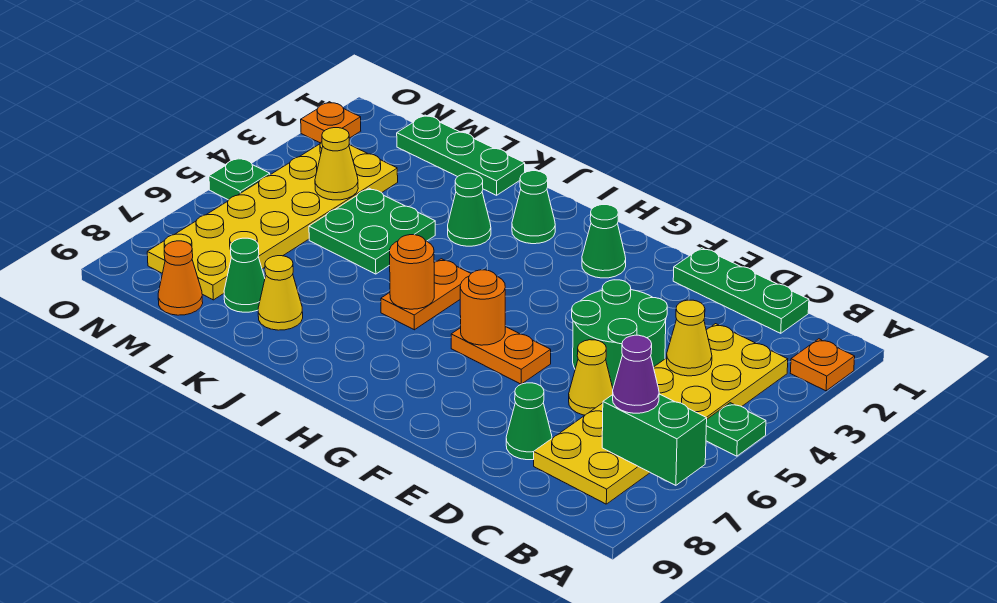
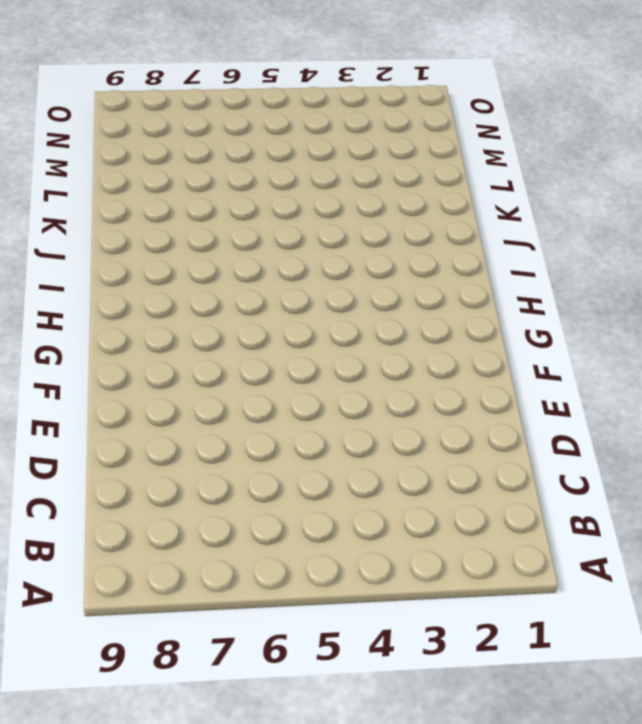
none -> orange plate A2 level 1
none -> green plate A5 level 1
none -> yellow plate B3:C8 level 1

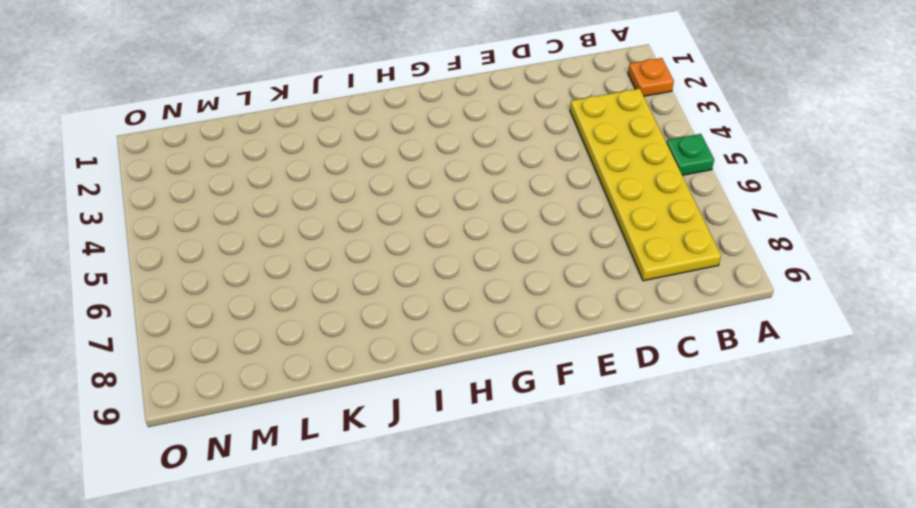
none -> green plate C1:E1 level 1
none -> green round brick D4:E5 level 1
none -> yellow cone D6 level 1

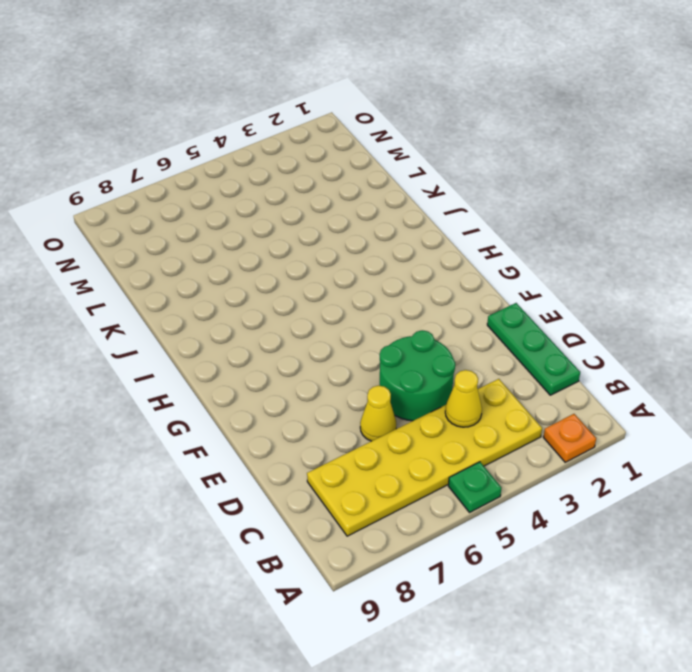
none -> green cone D8 level 1
none -> orange plate F6:G6 level 1
none -> green cone G2 level 1

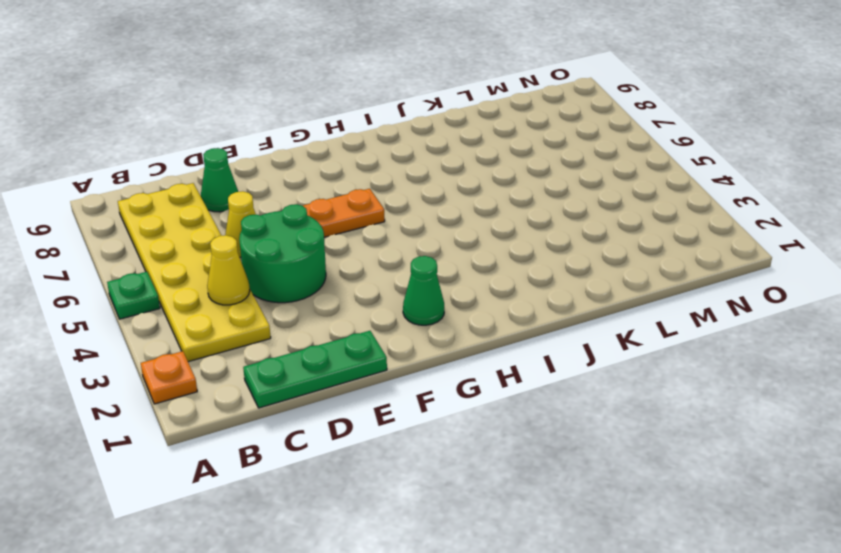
none -> green cone I2 level 1
none -> orange plate I5:I6 level 1
none -> green cone J3 level 1

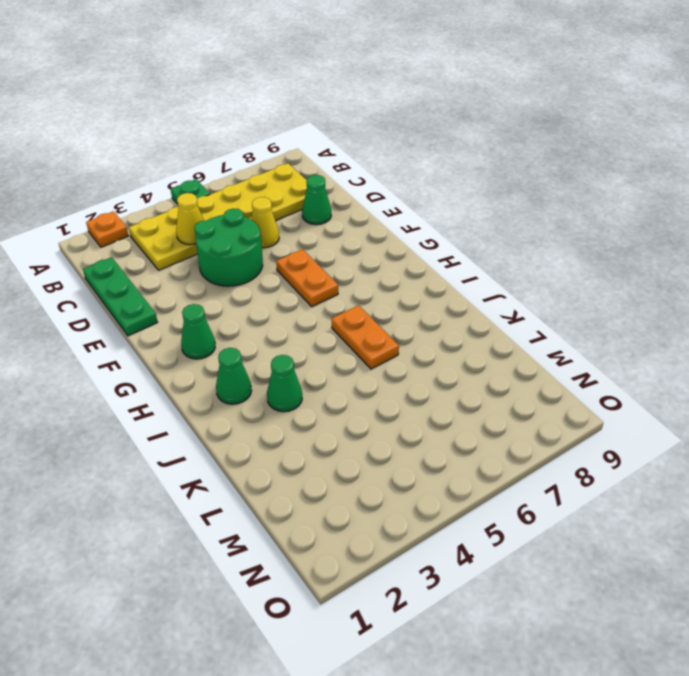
orange plate I6:J6 level 1 -> orange plate I5:I6 level 1
none -> green plate K1:M1 level 1
none -> green plate K4:L5 level 1
none -> yellow cone K8 level 1

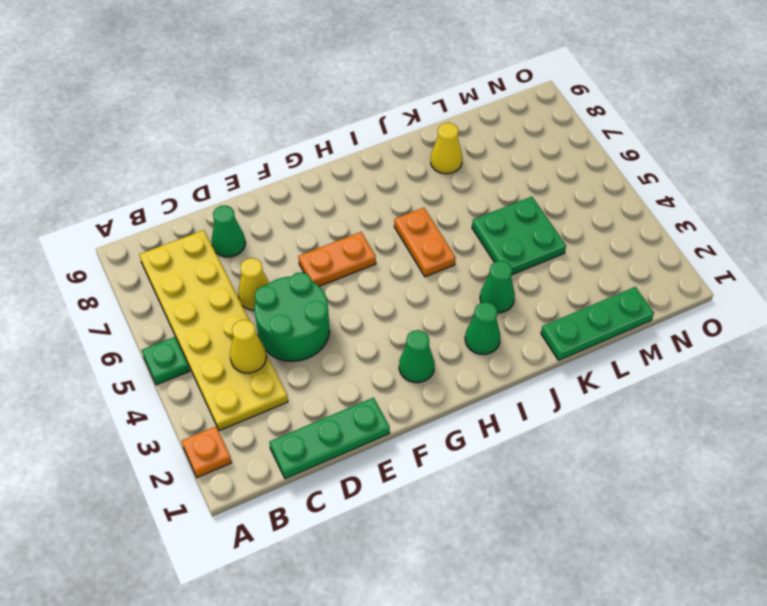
none -> green cone L8 level 1
none -> yellow plate M3:N8 level 1
none -> orange cone M9 level 1

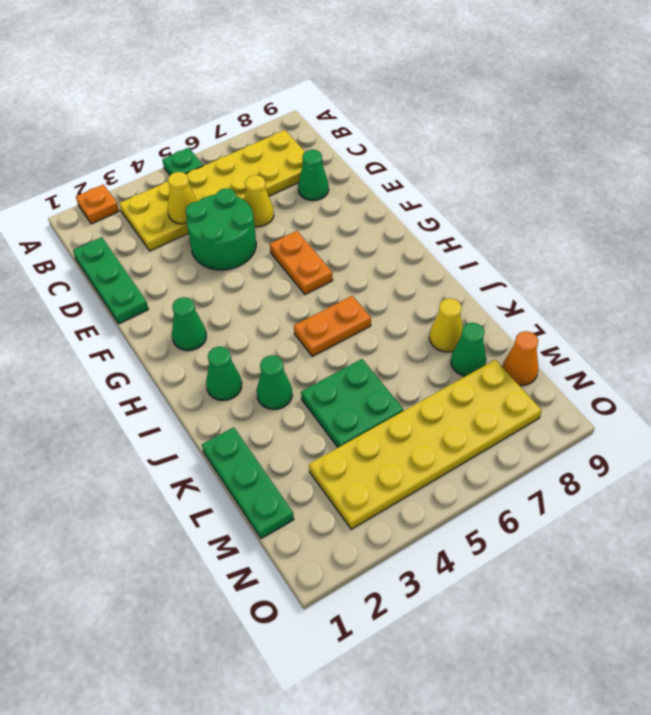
none -> orange plate O2 level 1
none -> green plate O5 level 1
none -> green brick A7:B7 level 2

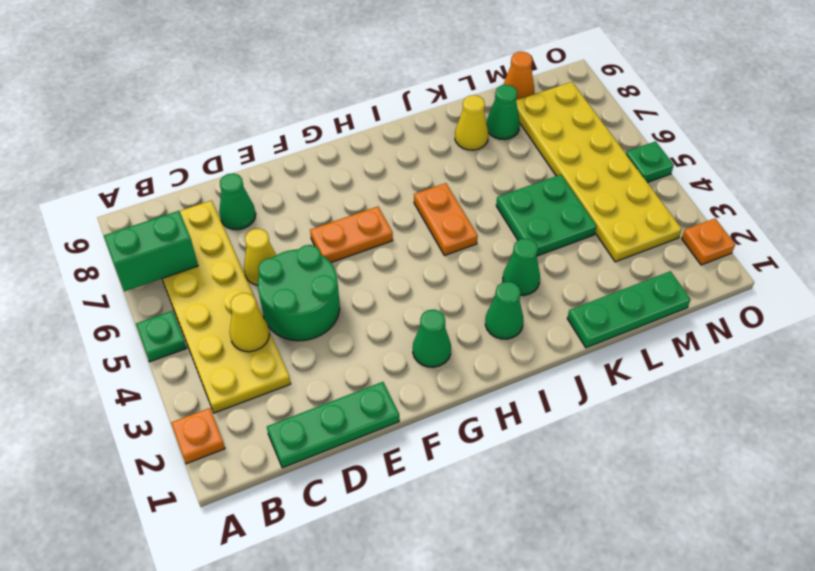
none -> orange round brick G6 level 2
none -> orange round brick I6 level 2
none -> yellow cone M4 level 2

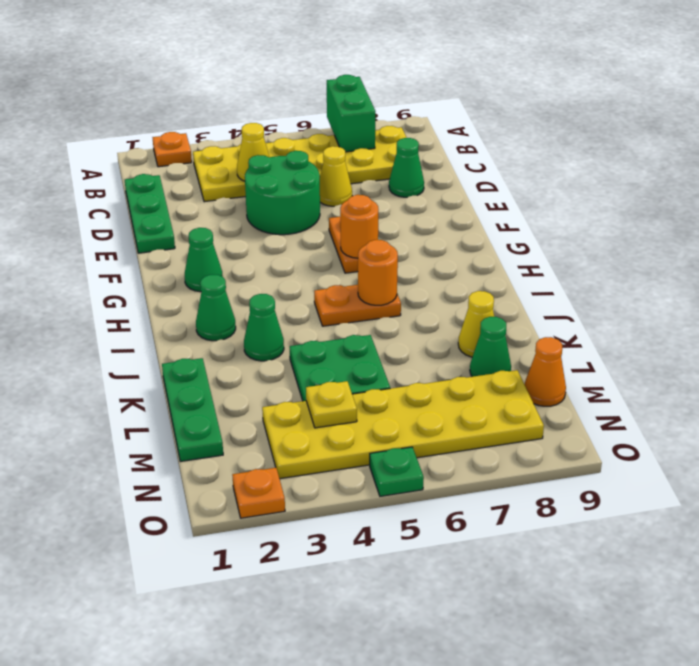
yellow plate M4 level 2 -> yellow cone M4 level 2
none -> green plate A5 level 1
none -> purple cone B7 level 3

